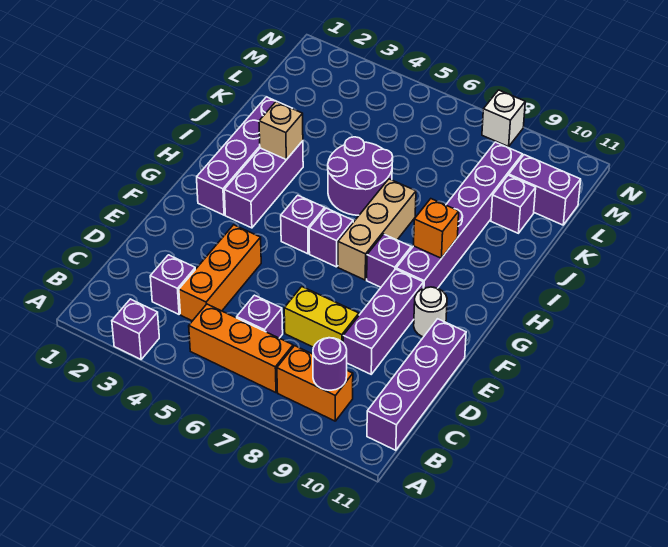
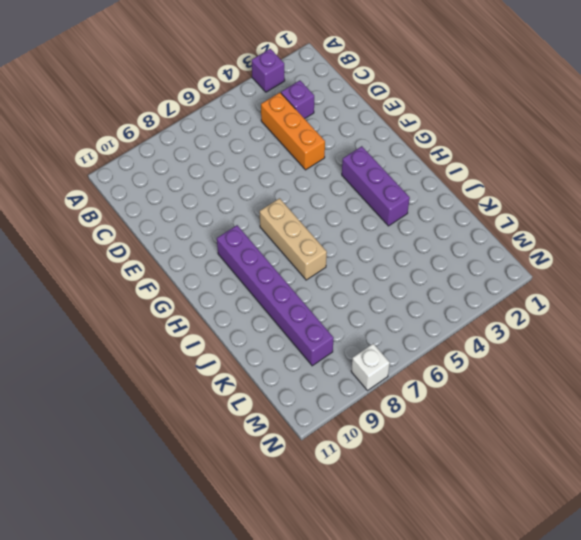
none -> orange brick B5:B7 level 1
none -> orange brick B8:B9 level 1
none -> purple brick B11:E11 level 1

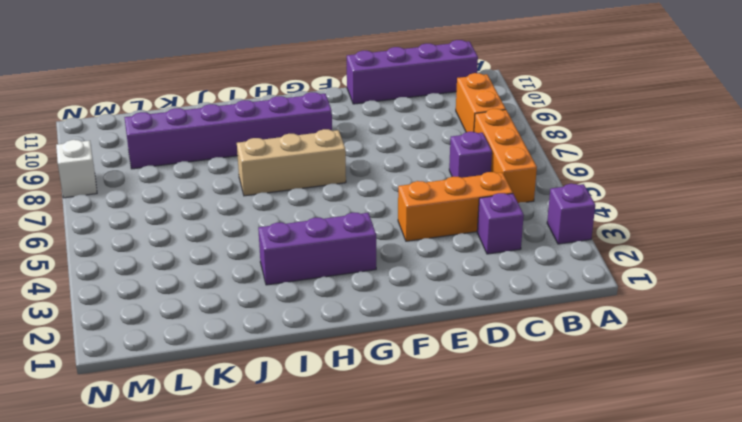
none -> yellow brick D7:D8 level 1
none -> purple brick D9:F9 level 1
none -> white round brick F10 level 1

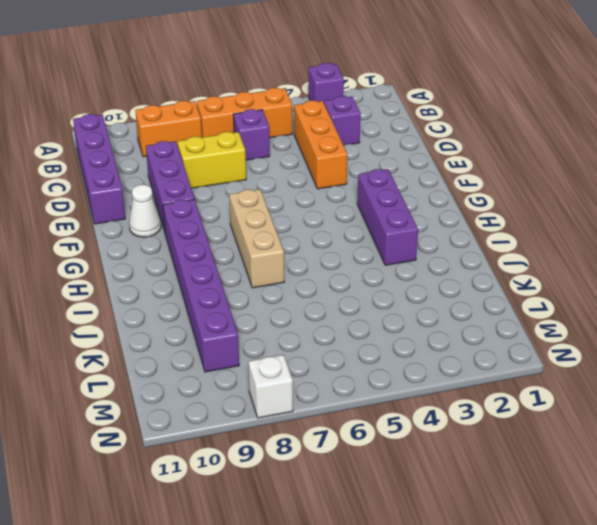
white cone F10 level 1 -> white round brick F10 level 1
none -> purple brick G2:J2 level 1
none -> purple brick G5 level 1
none -> purple brick G6 level 1

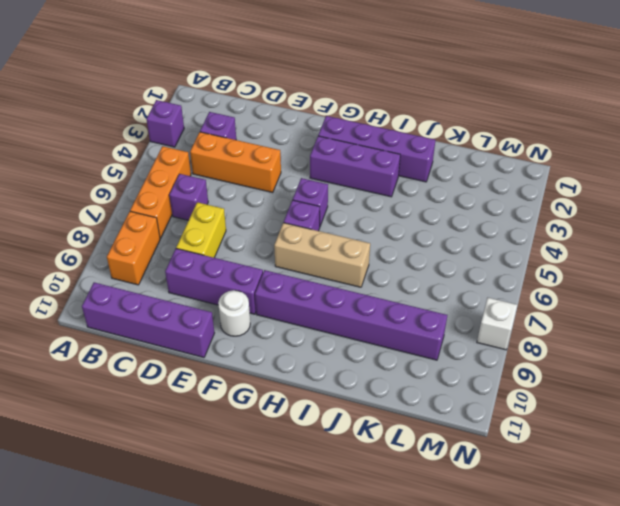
none -> purple brick G8 level 1
none -> purple round brick I5:J6 level 1
none -> purple brick K10 level 1

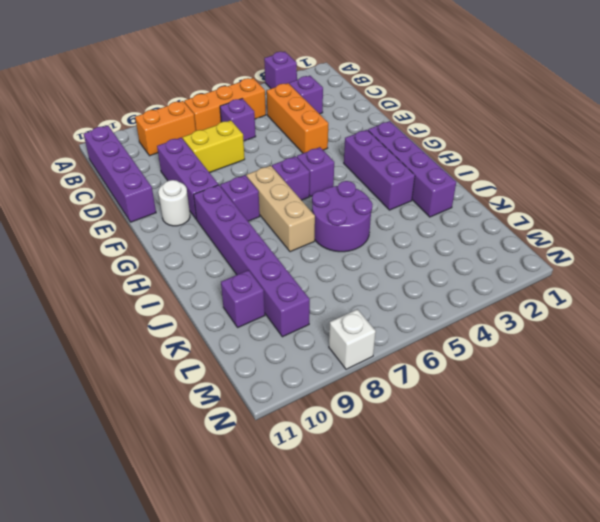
none -> purple brick L10:L11 level 1
none -> purple round brick B9 level 2
none -> orange brick H9 level 2

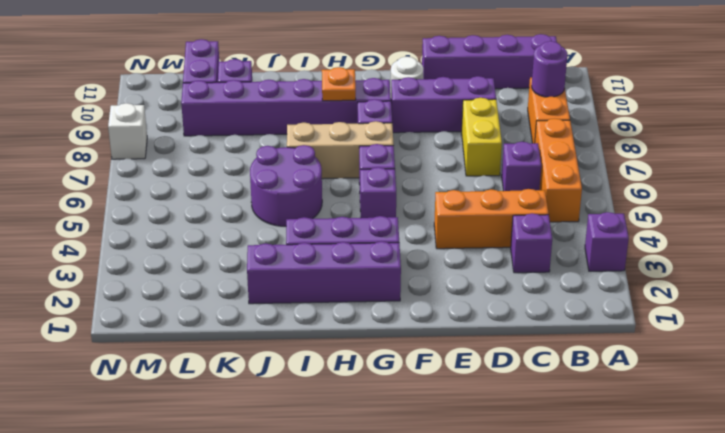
orange plate H9 level 2 -> orange brick H9 level 2
none -> tan brick I3 level 2

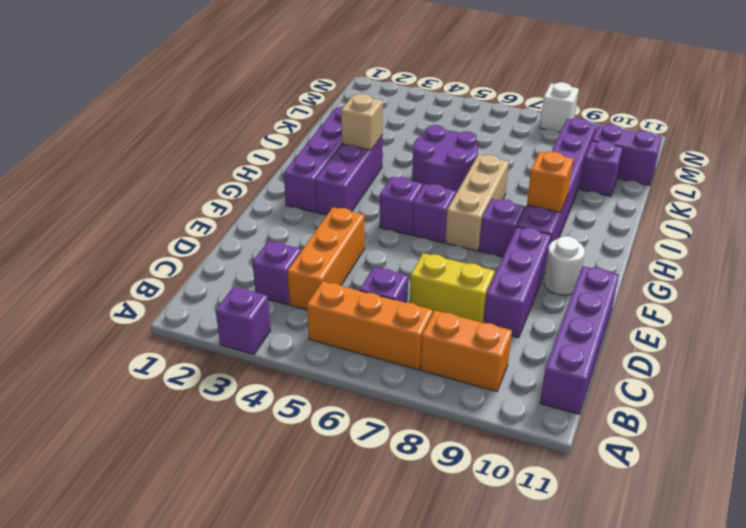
none -> purple round brick B9 level 2

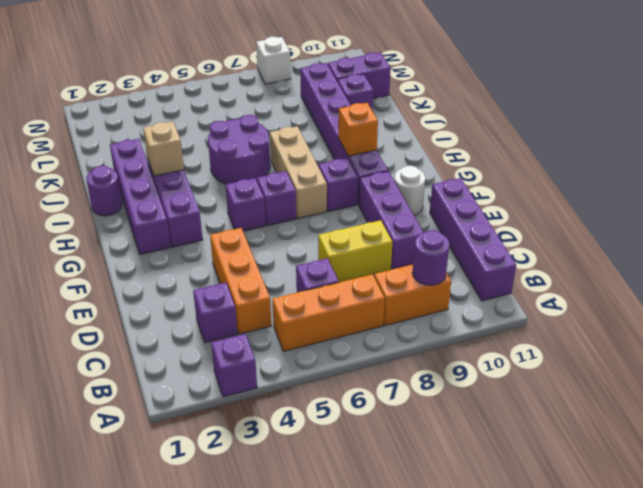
purple round brick I1 level 1 -> none

